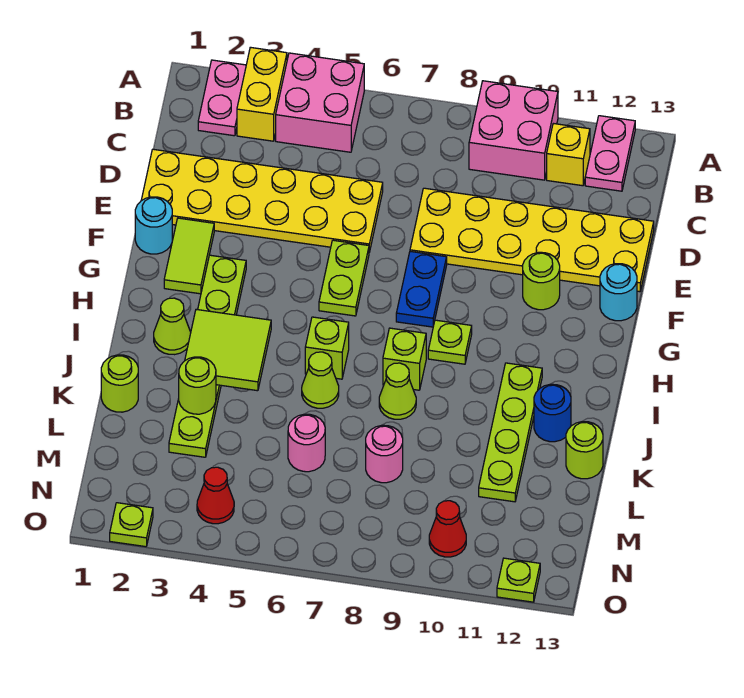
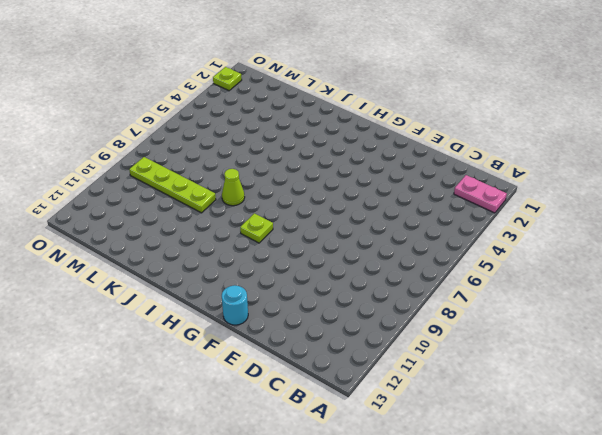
lime plate K9:N9 level 1 -> lime plate I11:L11 level 1
none -> yellow brick A3:B3 level 1
none -> pink brick A4:B5 level 1
none -> pink brick A9:B10 level 1
none -> pink plate A12:B12 level 1

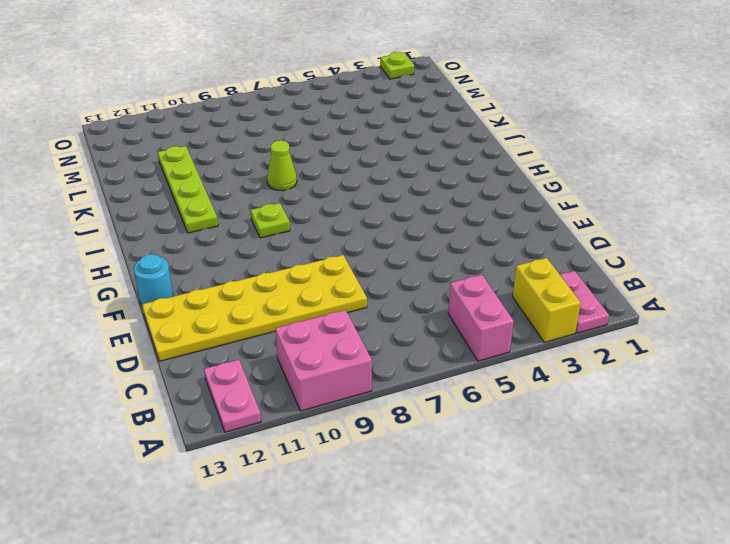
pink brick A5:B5 level 1 -> pink brick A4:B5 level 1
none -> yellow brick B11 level 1
none -> yellow plate D1:E6 level 1
none -> cyan round brick F1 level 1
none -> lime tile F2:G2 level 1

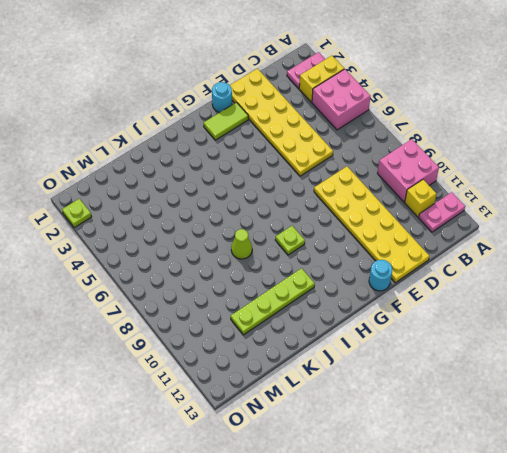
none -> lime plate F6:G6 level 1
none -> blue plate F8:G8 level 1
none -> lime round brick F11 level 1
none -> lime plate G3:L3 level 1

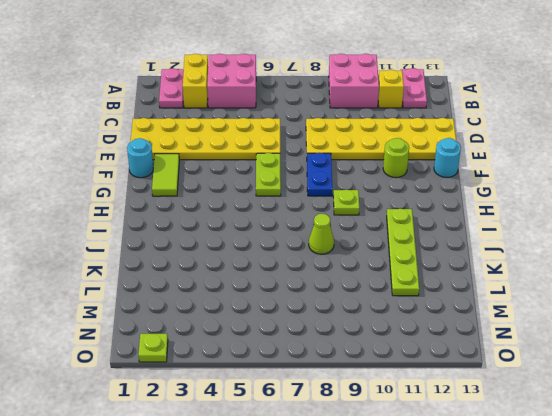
none -> lime plate G3:L3 level 1
none -> lime cone I2 level 1
none -> lime brick I6 level 1
none -> lime brick I8 level 1

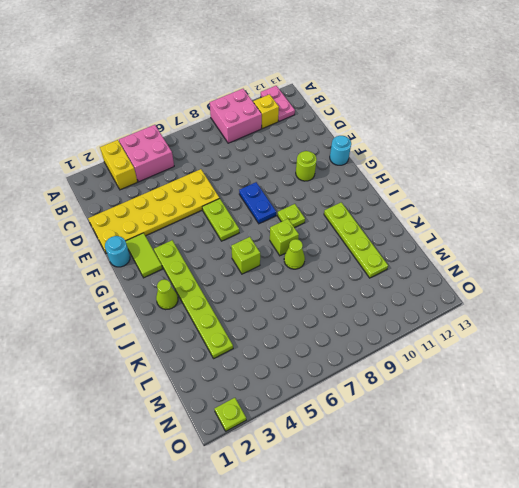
none -> pink plate A2:B2 level 1
none -> yellow plate D8:E13 level 1
none -> lime cone J6 level 1
none -> blue round brick J12 level 1

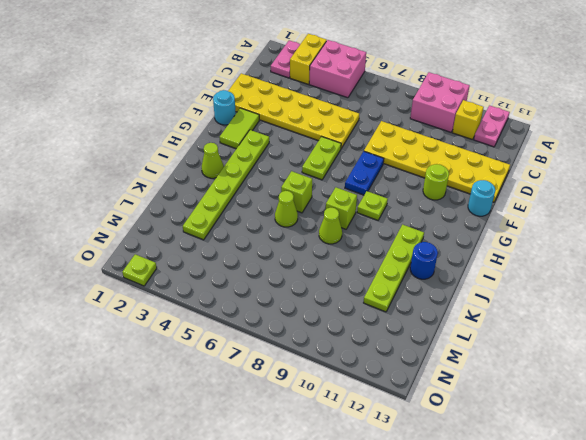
none -> lime round brick K1 level 1
none -> lime round brick K13 level 1
none -> pink round brick L6 level 1
none -> pink round brick L8 level 1

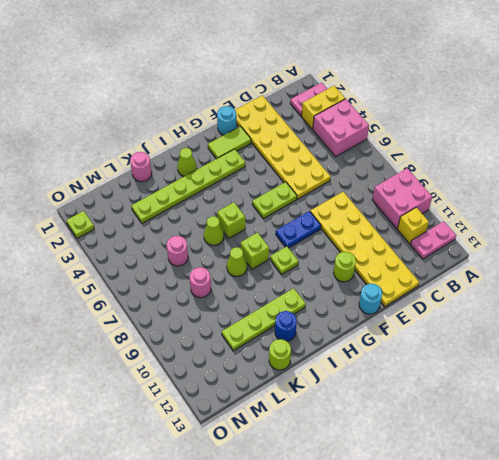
pink round brick K1 level 1 -> lime round brick K1 level 1
none -> red cone N4 level 1
none -> red cone N10 level 1
none -> lime plate O12 level 1
none -> lime tile I3:J4 level 2

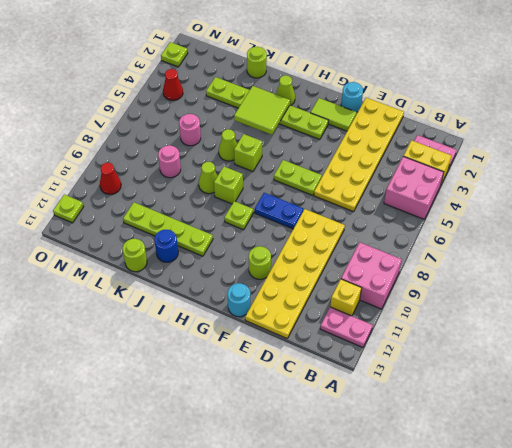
none -> lime round brick K3 level 2

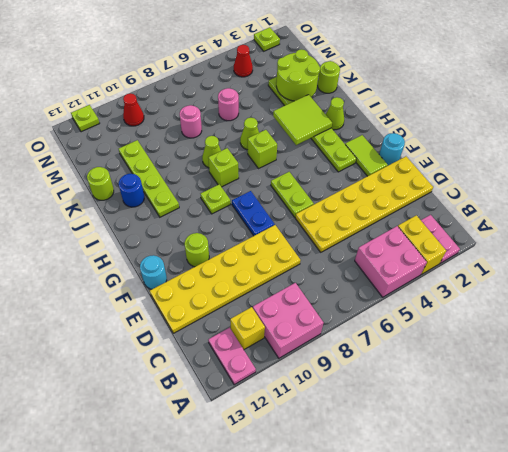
lime round brick K2:L3 level 2 -> lime round brick K3 level 2

